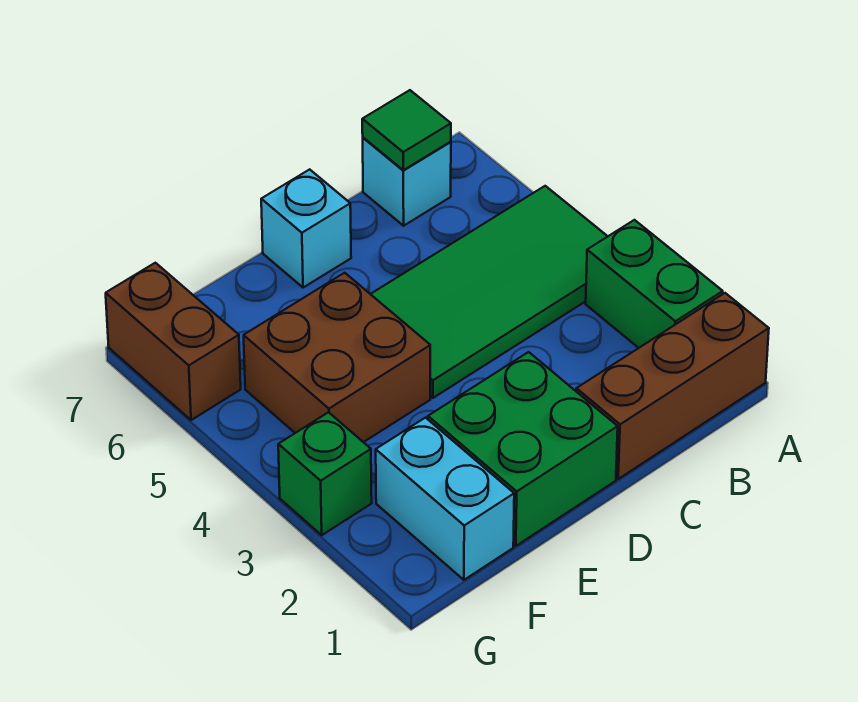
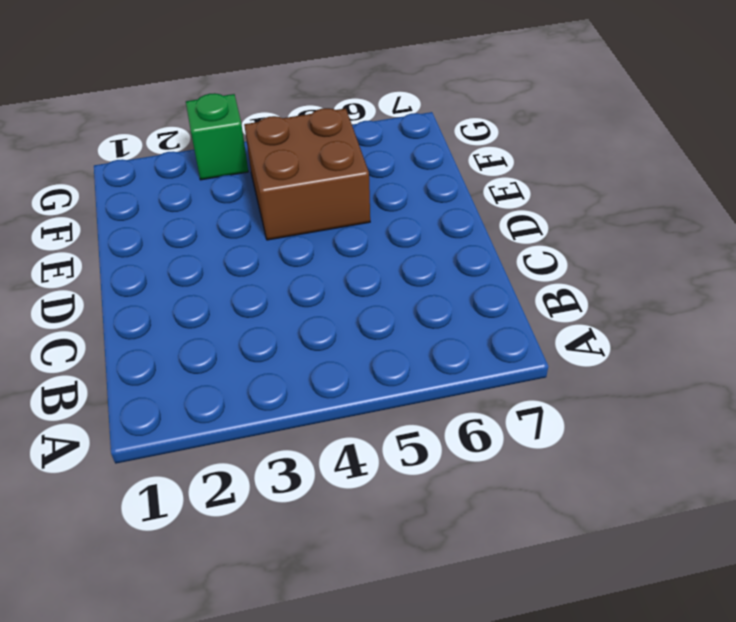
none -> brown brick A1:C1 level 1
none -> green brick A2:A3 level 1

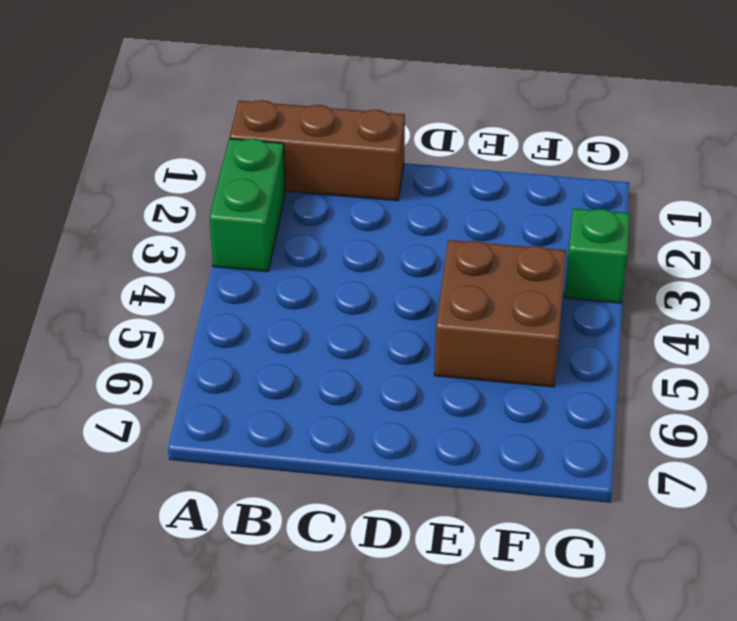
none -> green tile A4:D5 level 1
none -> cyan brick B7 level 1

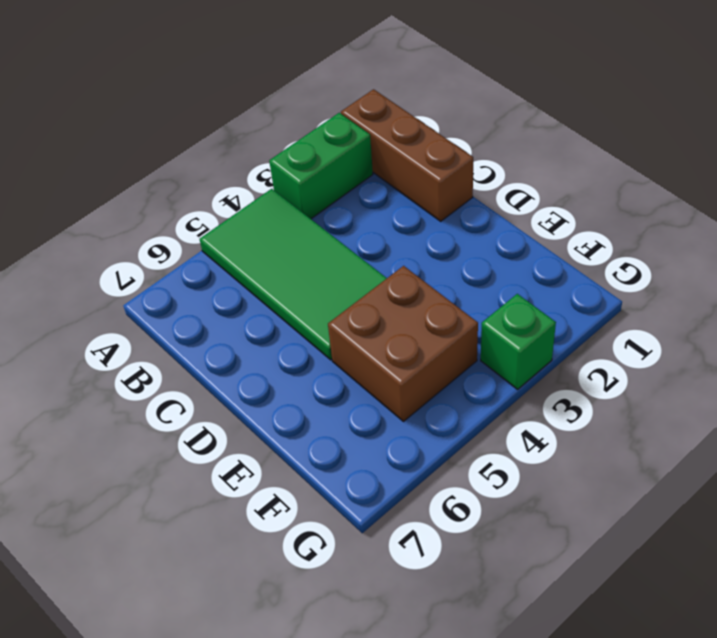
none -> cyan brick B7 level 1
none -> green brick D1:E2 level 1

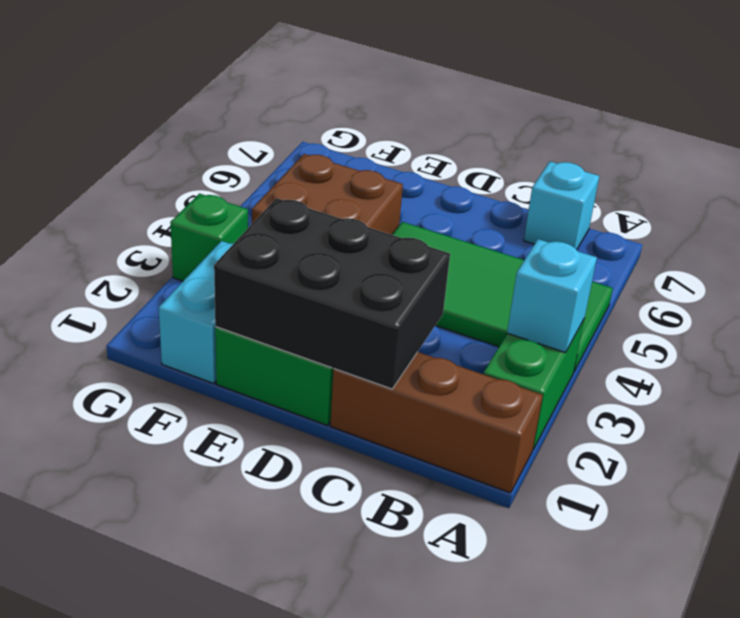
cyan brick A3 level 2 -> cyan brick D7 level 1
black brick C1:E2 level 2 -> none
none -> brown brick G6:G7 level 1
none -> green tile B7 level 2

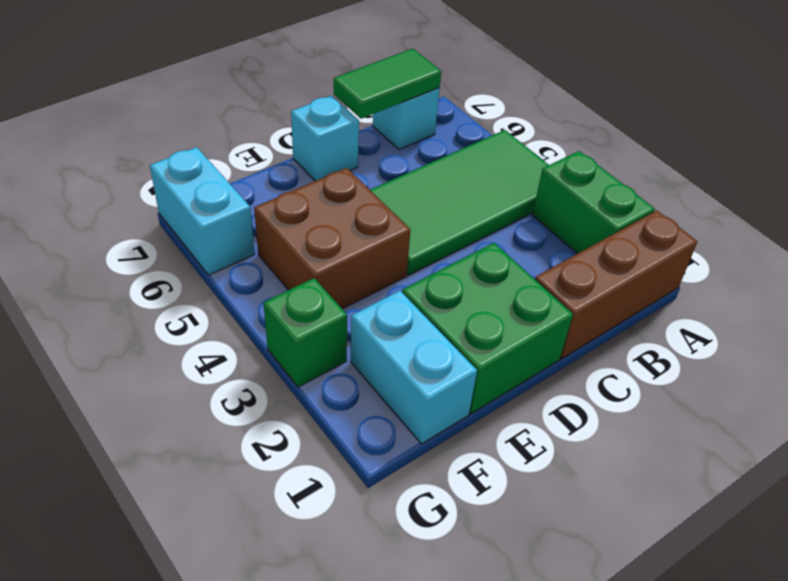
green tile B7:C7 level 2 -> green tile B7 level 2
cyan brick G6:G7 level 1 -> brown brick G6:G7 level 1

